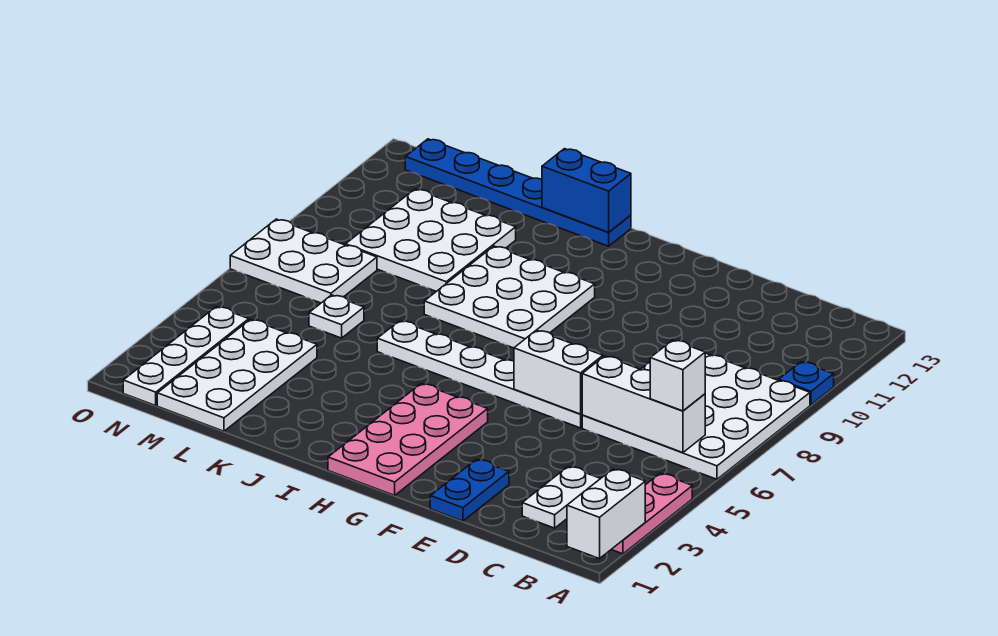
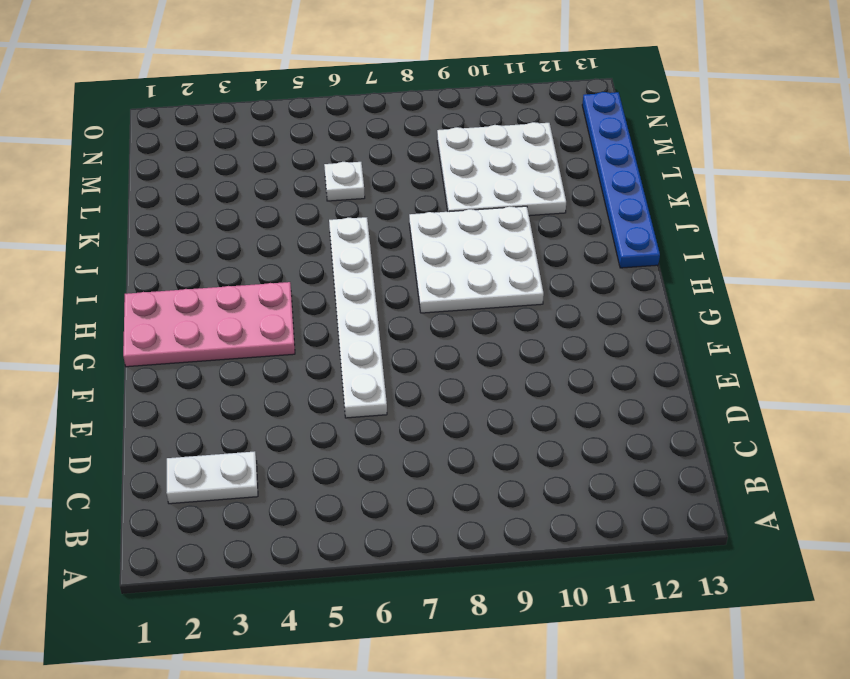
none -> pink plate A2:A4 level 1
none -> white plate A6:D9 level 1
none -> blue plate A10 level 1

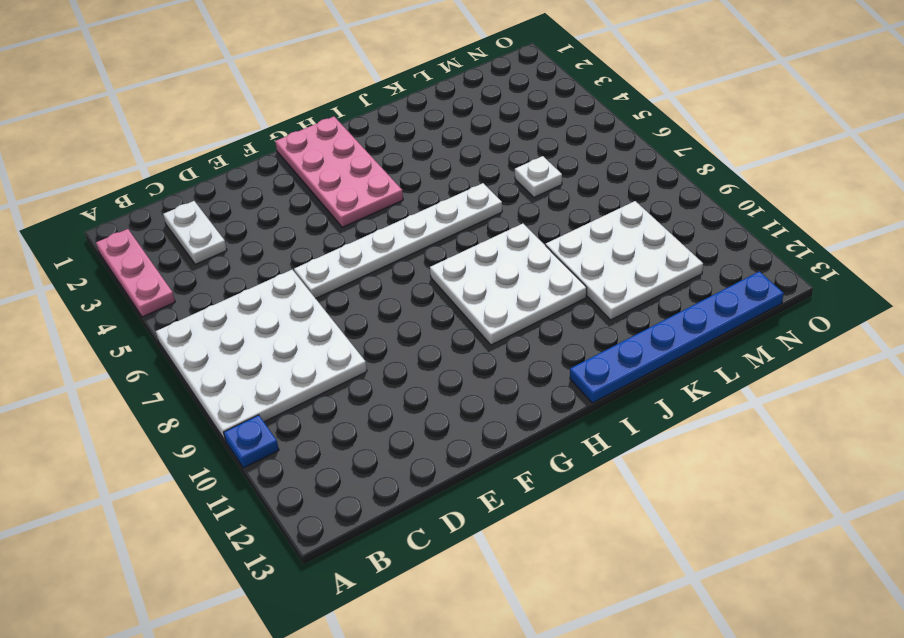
none -> blue plate E1:E2 level 1
none -> white plate L1:M4 level 1
none -> white plate M7:O8 level 1

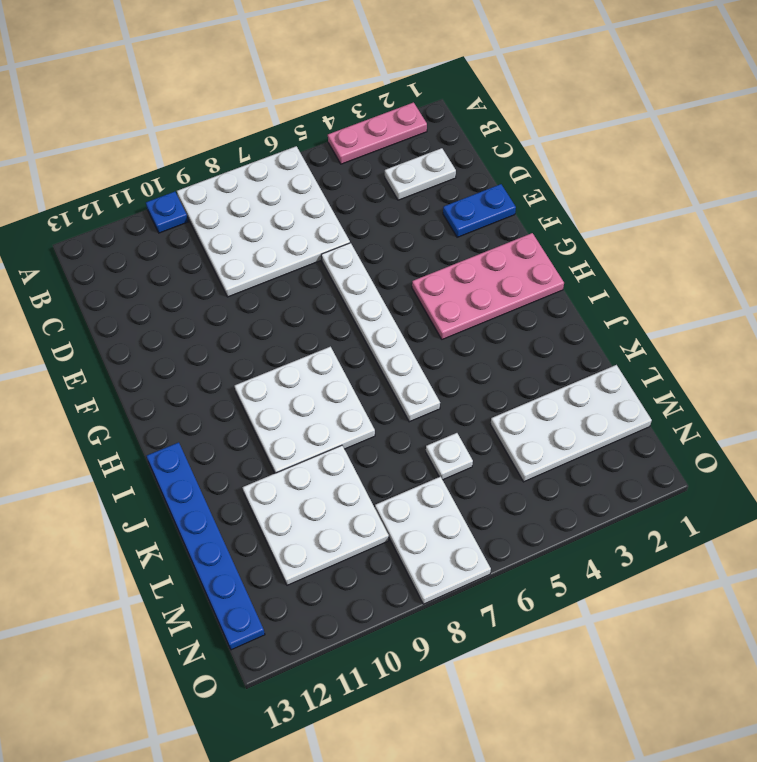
none -> white plate N1:N4 level 1
none -> white brick A1:A2 level 2
none -> white brick B6:D6 level 2

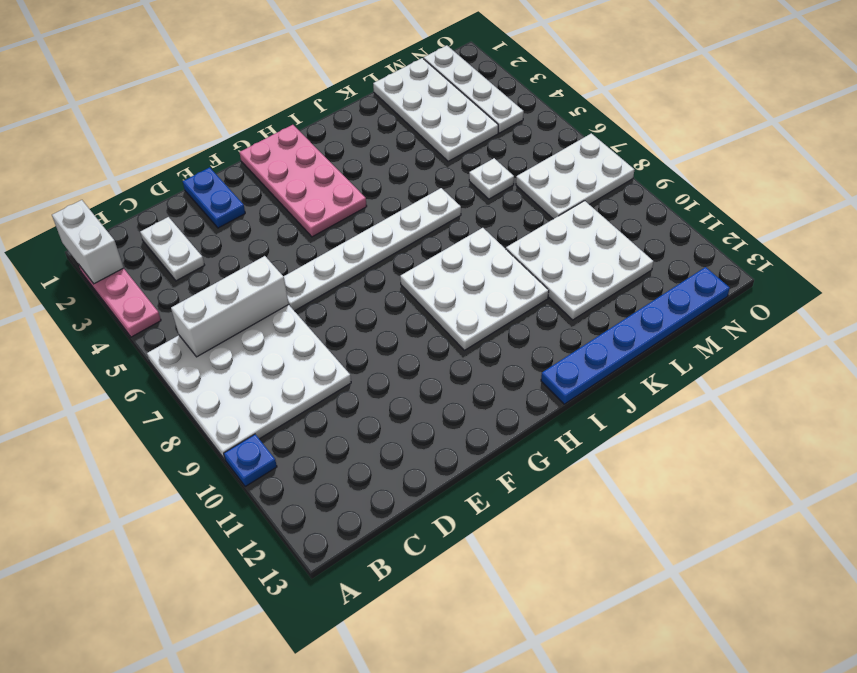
none -> white brick E6:F6 level 2
none -> blue brick I13:J13 level 2
none -> white brick B6 level 3

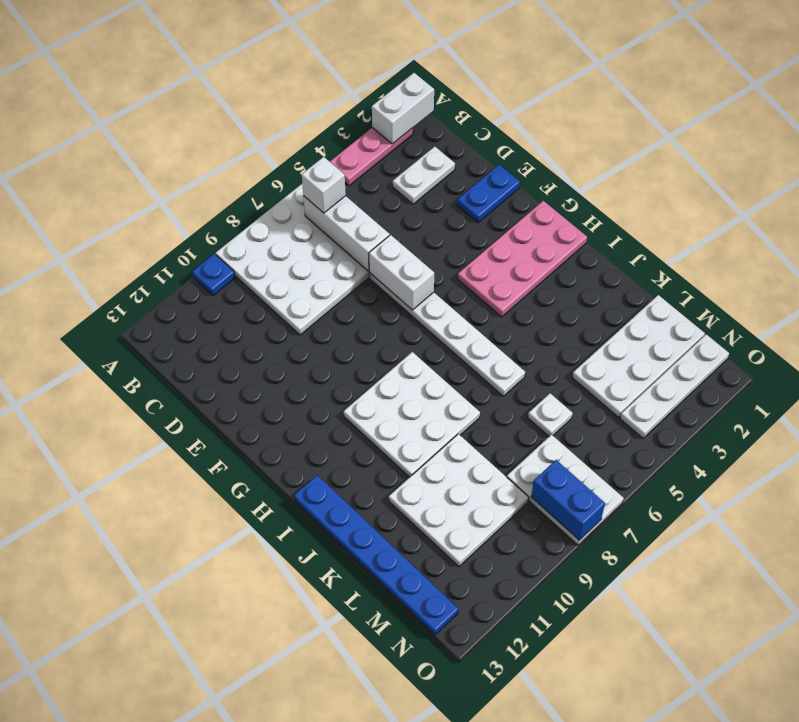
blue brick N8:O8 level 2 -> blue brick I13:J13 level 2

